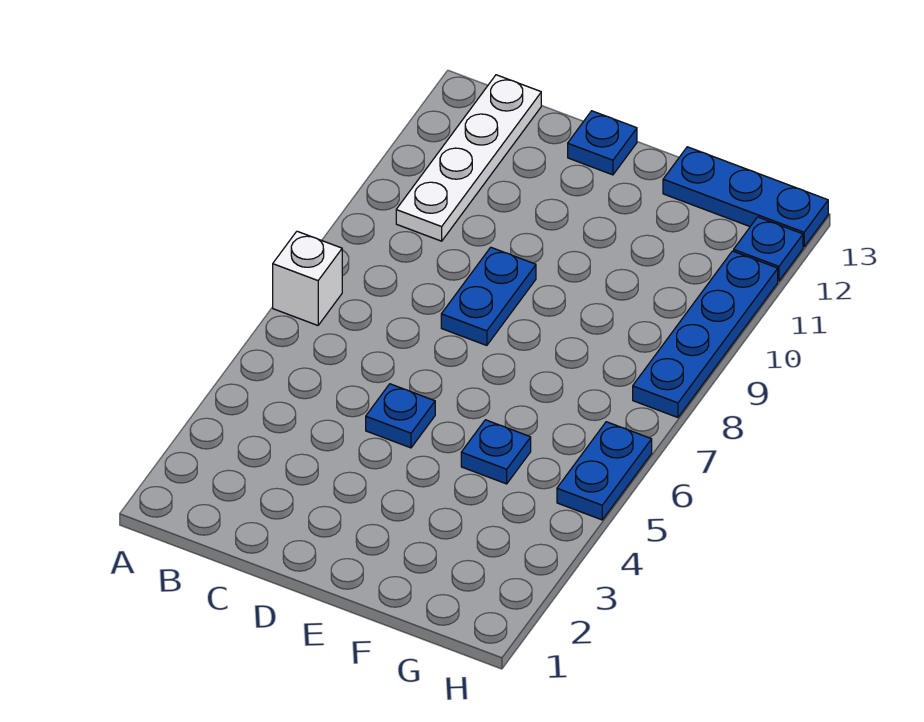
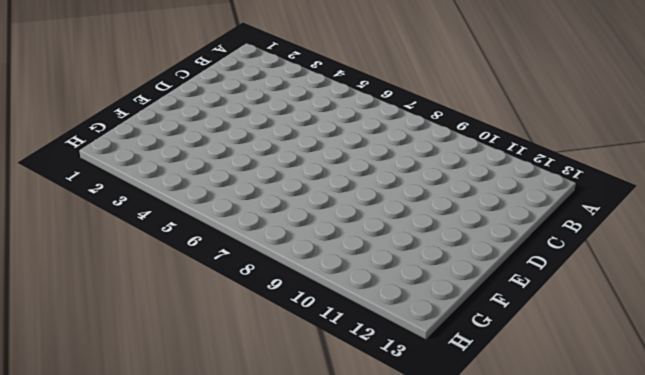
none -> white brick A7 level 1
none -> white plate B10:B13 level 1

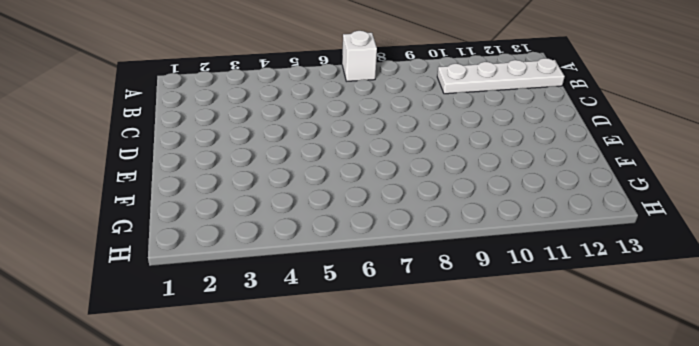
none -> blue plate D5 level 1
none -> blue plate D8:D9 level 1

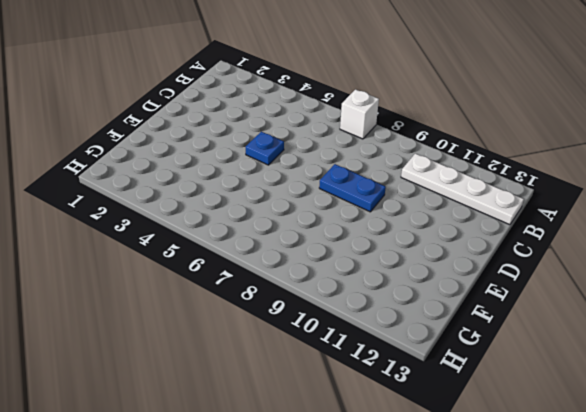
none -> blue plate D13 level 1
none -> blue plate F5 level 1

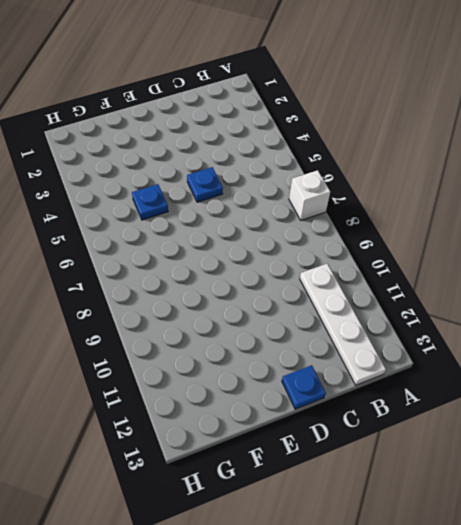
none -> blue plate D8:D9 level 1
none -> blue plate F13:H13 level 1

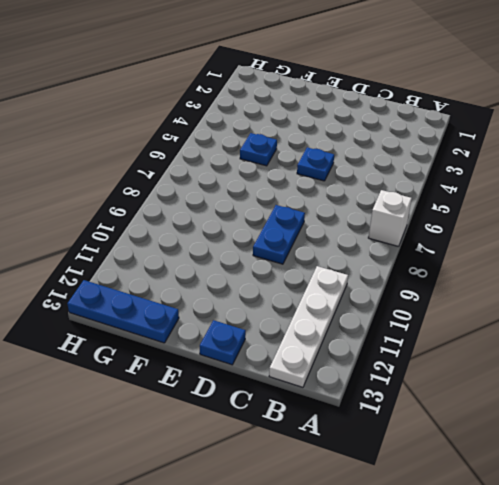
none -> blue plate H5:H6 level 1
none -> blue plate H8:H11 level 1

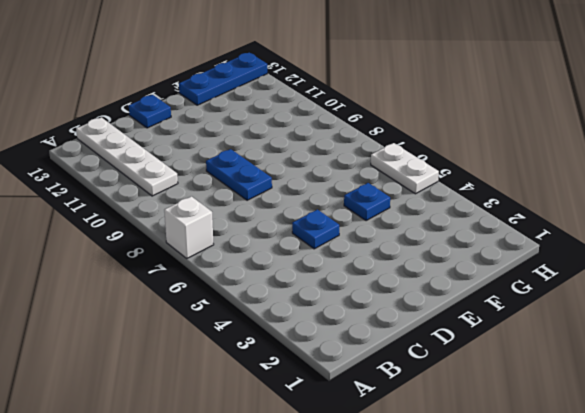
white plate H5:H6 level 1 -> blue plate H5:H6 level 1
none -> blue plate H8:H11 level 1
none -> blue plate H12 level 1

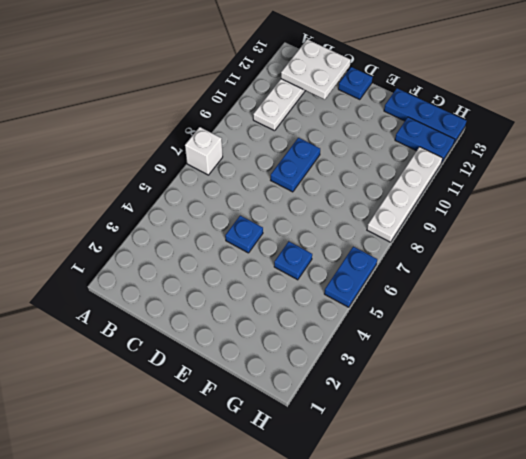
white plate B12:C13 level 2 -> none
blue plate G12:H12 level 1 -> blue plate H12 level 1
white plate H8:H11 level 1 -> blue plate H8:H11 level 1

